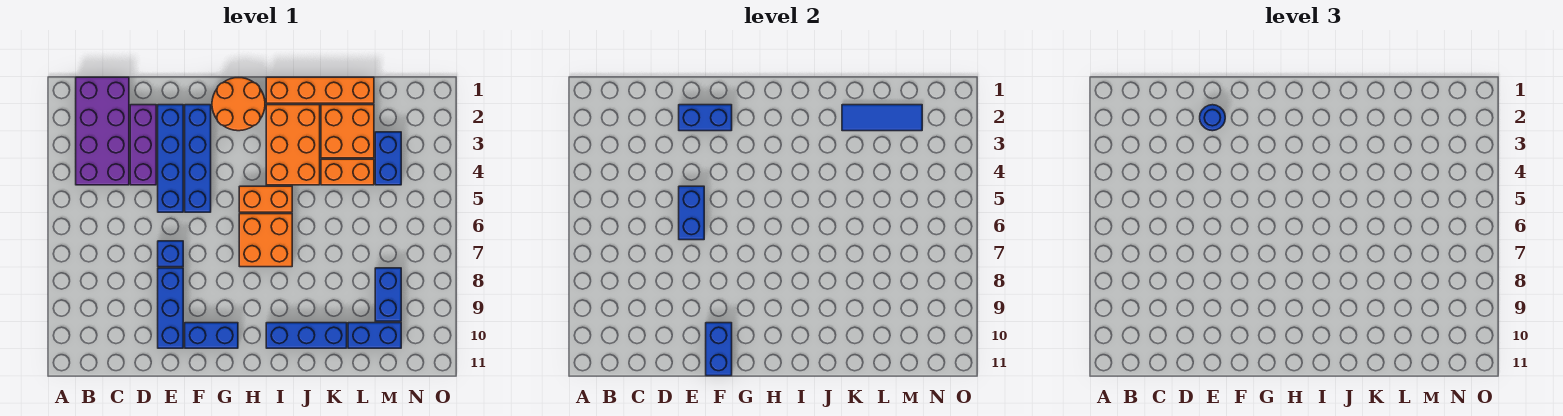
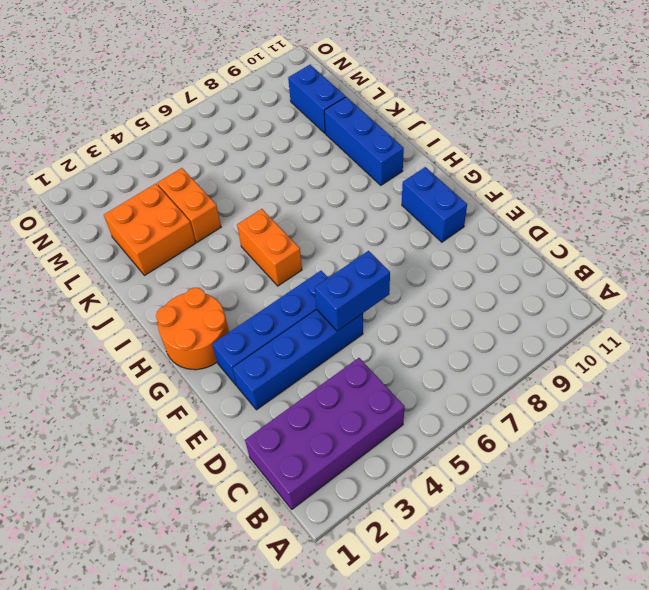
none -> purple brick D2:D4 level 1
none -> blue brick E7 level 1
none -> blue brick E8:E10 level 1

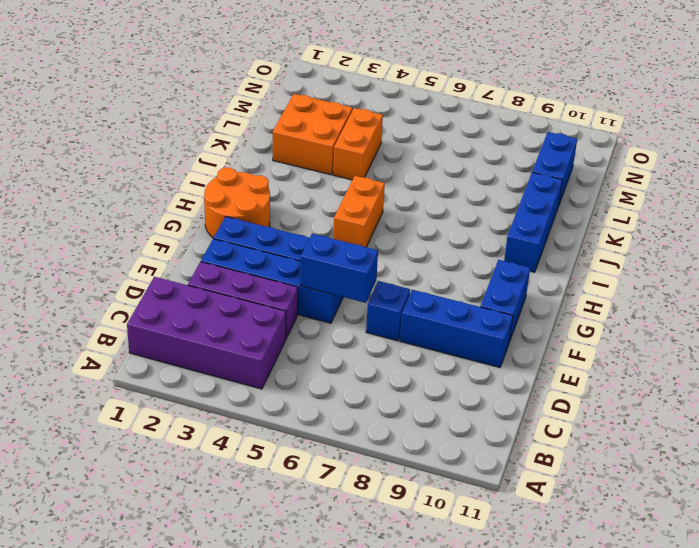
none -> orange brick H6:I7 level 1
none -> orange brick I1:L1 level 1
none -> orange brick I2:J4 level 1

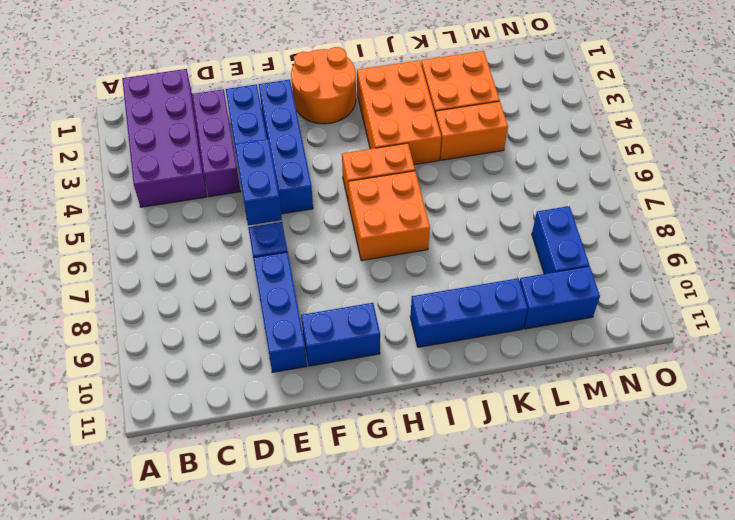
none -> orange brick I1:L1 level 1
none -> blue brick M3:M4 level 1
none -> blue brick E2:F2 level 2

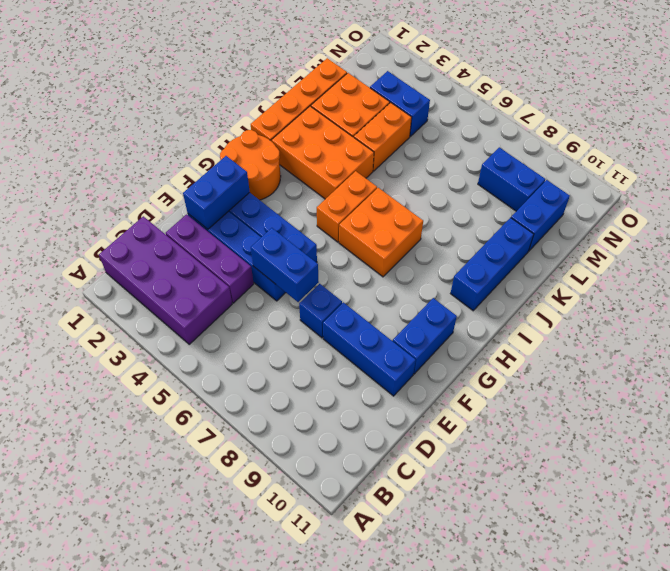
none -> blue brick F10:F11 level 2
none -> blue tile K2:M2 level 2
none -> blue round brick E2 level 3

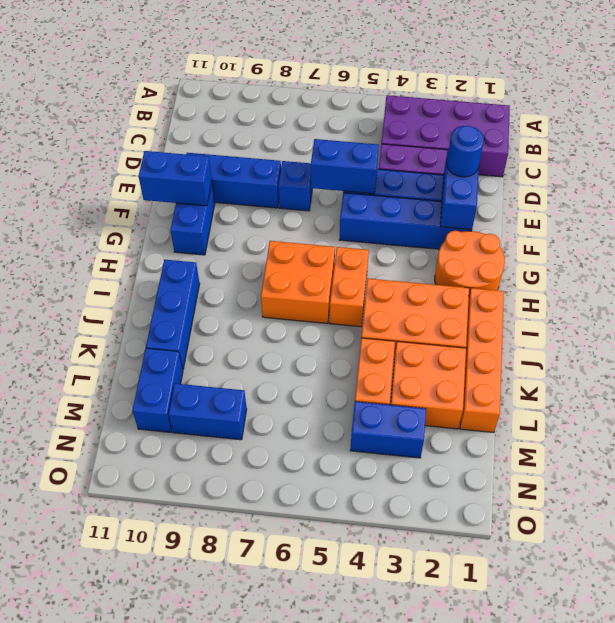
none -> blue tile K2:M2 level 2

